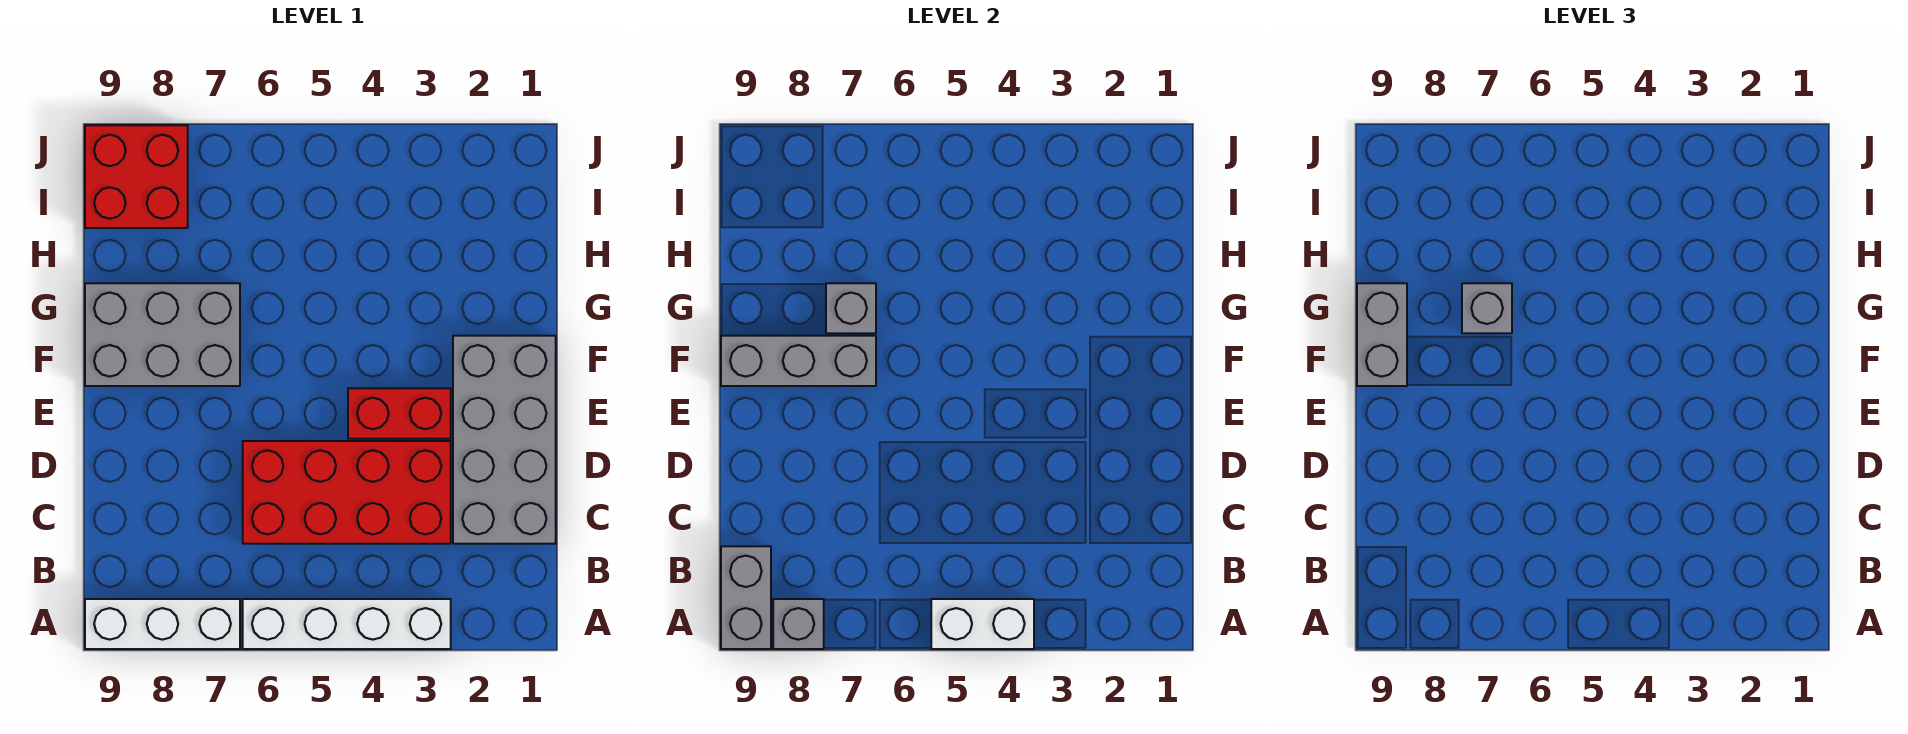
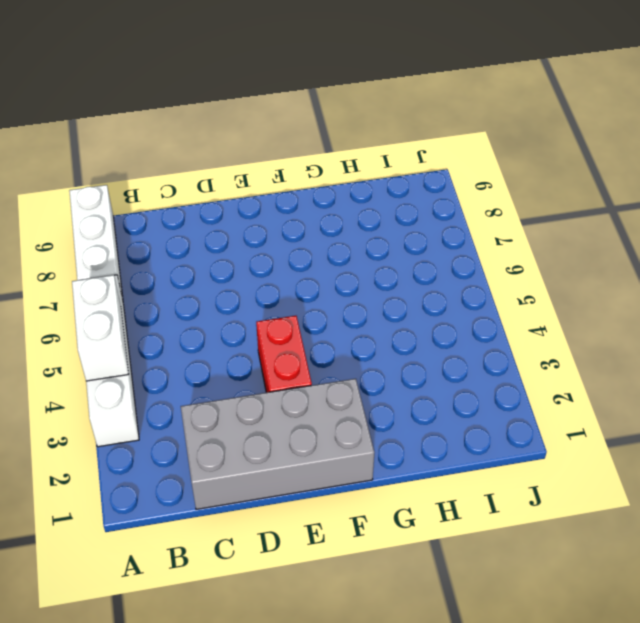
none -> red brick C3:D6 level 1
none -> grey brick F7:G9 level 1
none -> red brick I8:J9 level 1

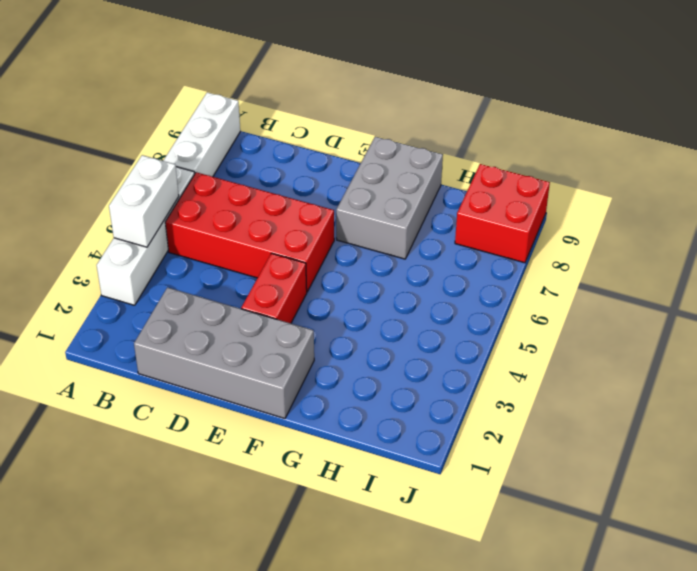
red brick B5:E6 level 1 -> red brick C3:D6 level 1
none -> grey brick A8 level 2
none -> grey brick A9:B9 level 2
none -> grey brick F7:F9 level 2

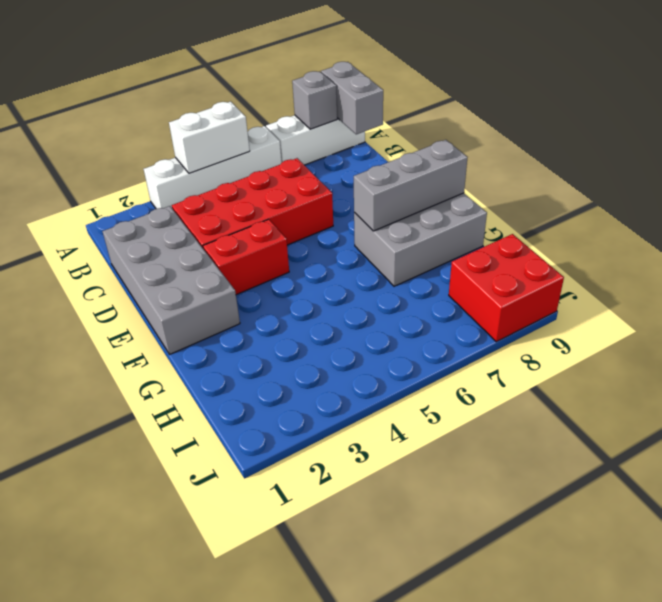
none -> grey brick G7 level 2
none -> grey brick F9:G9 level 3
none -> grey brick G7 level 3

